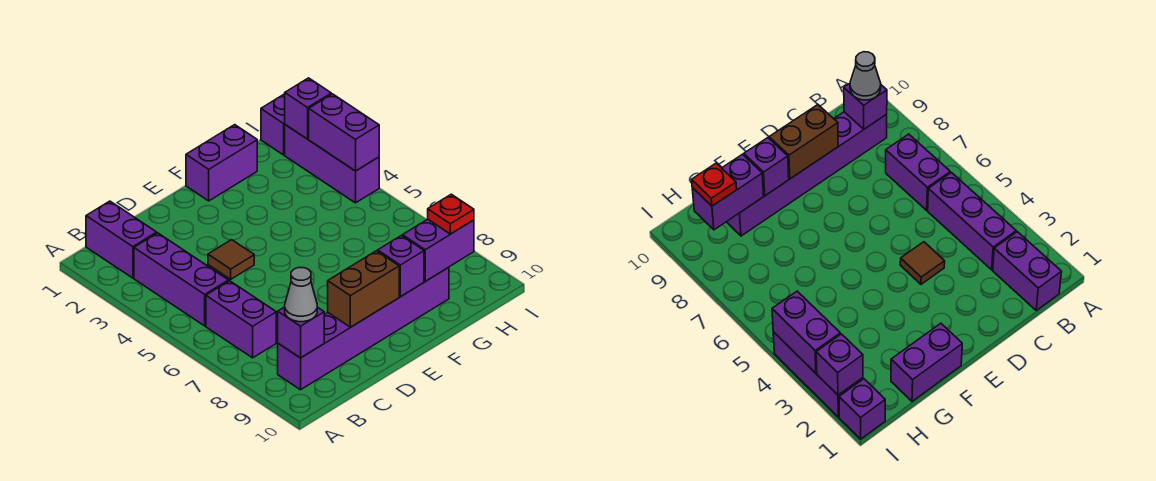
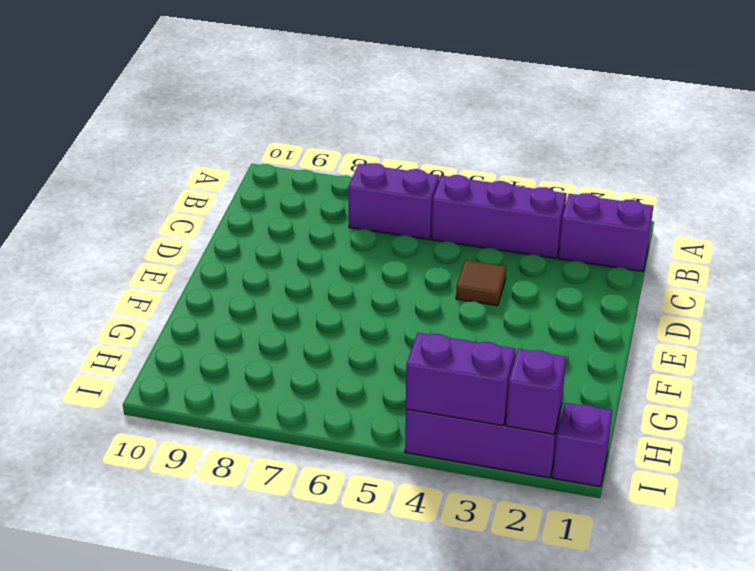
none -> purple brick B9:G9 level 1
none -> purple brick F1:G1 level 1
none -> purple brick B9 level 2

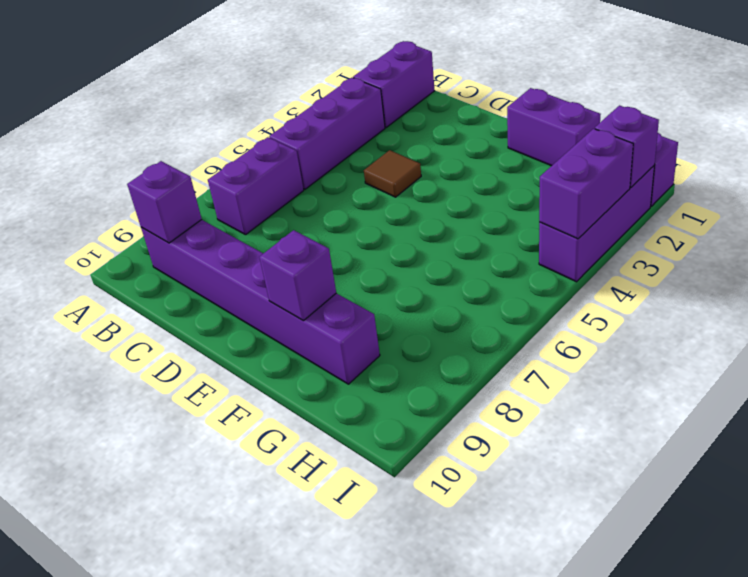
none -> brown brick D9:E9 level 2
none -> purple brick G9:H9 level 2
none -> grey cone B9 level 3

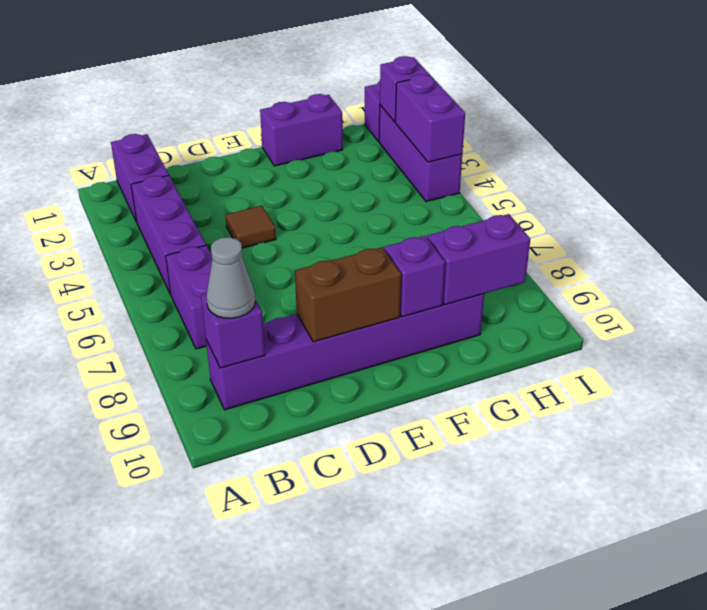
none -> red plate H9 level 3

